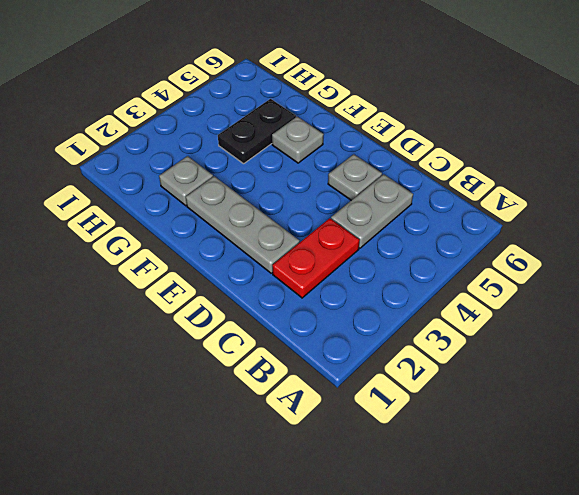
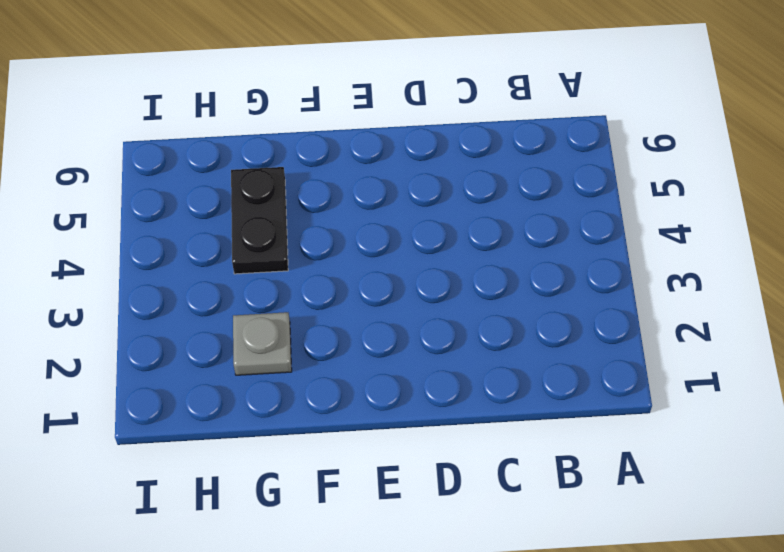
none -> red plate C2:C3 level 1
none -> grey plate C4:C5 level 1

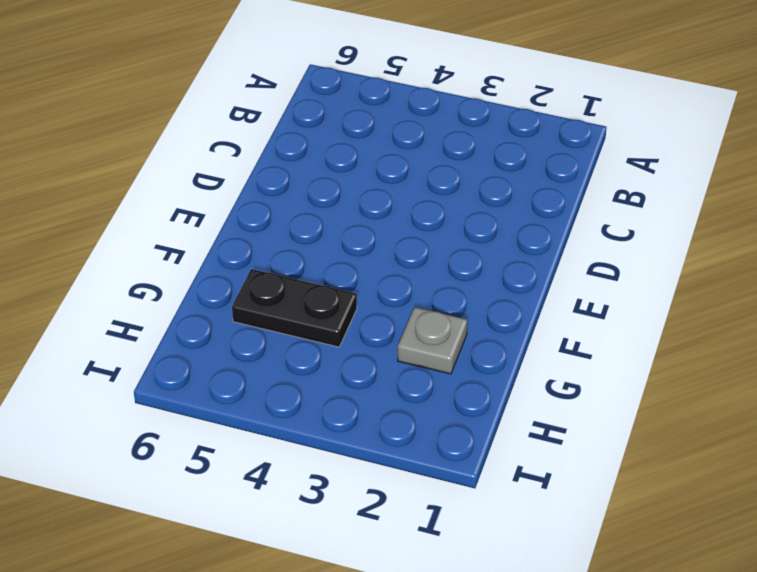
none -> red plate C2:C3 level 1
none -> grey plate C4:C5 level 1

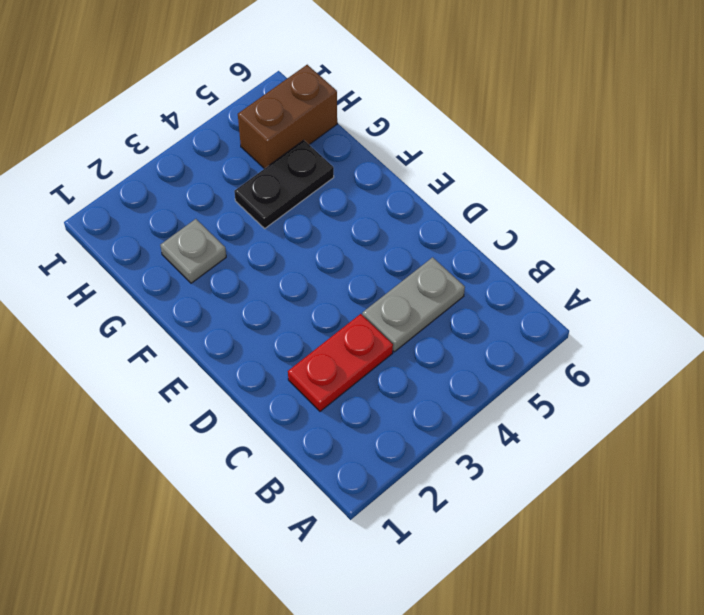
brown brick H5:H6 level 1 -> none
none -> grey plate D2:F2 level 1
none -> grey plate D5 level 1

